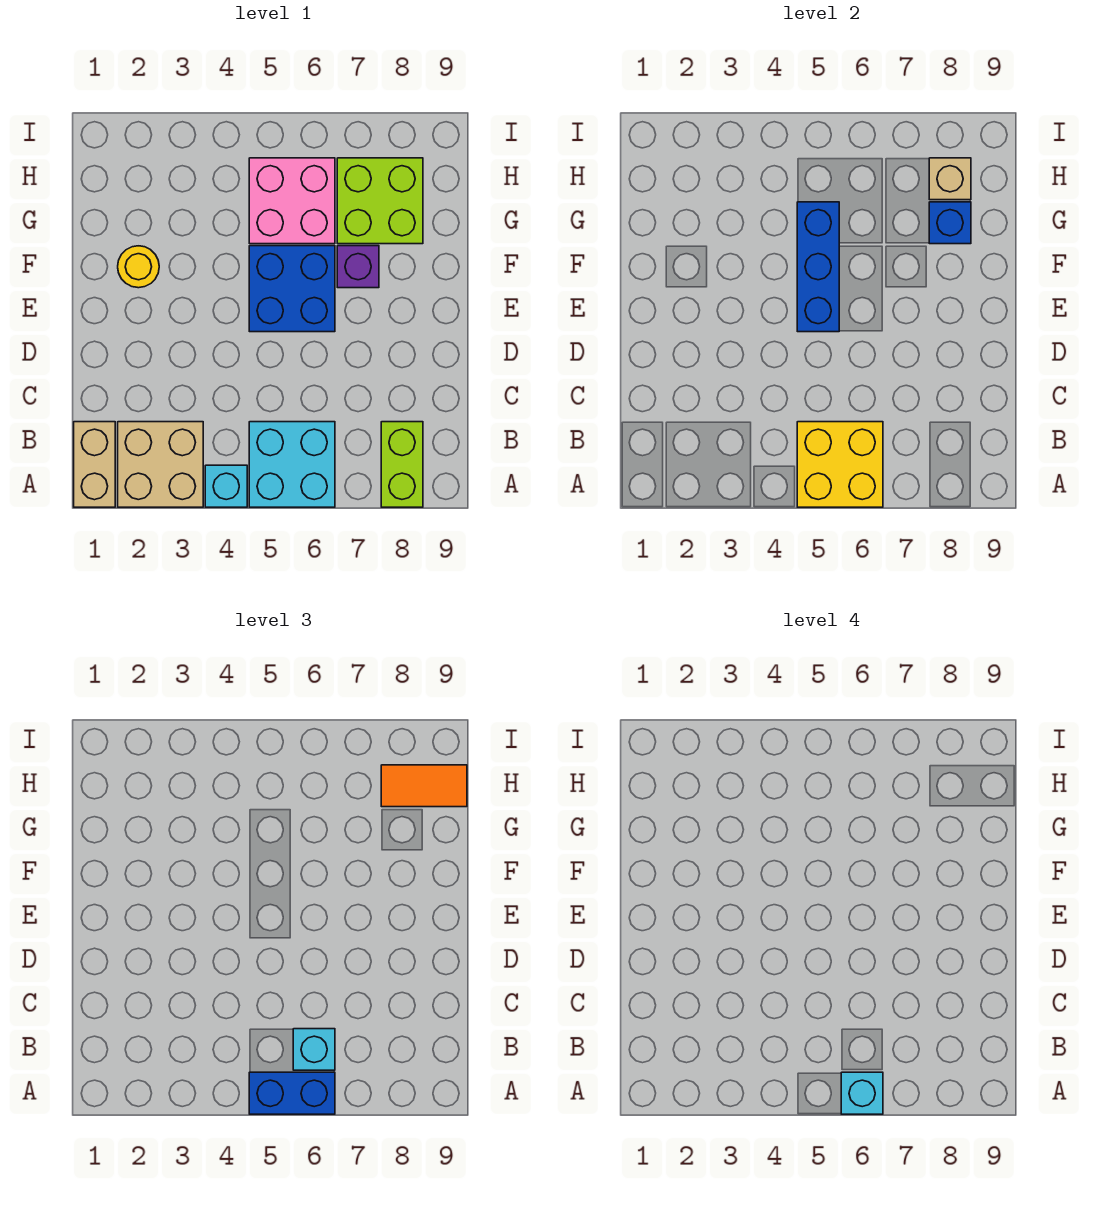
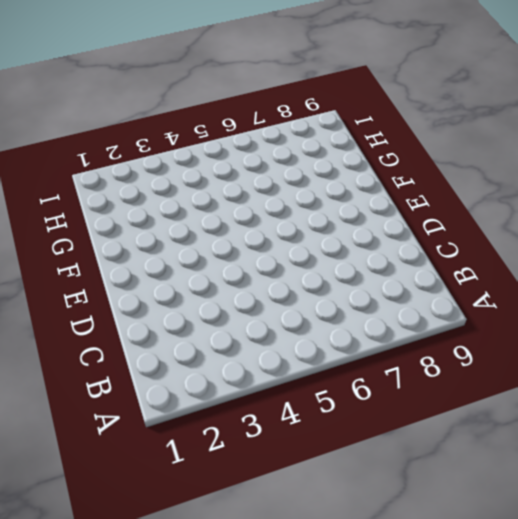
none -> tan brick A1:B1 level 1
none -> tan brick A2:B3 level 1
none -> cyan brick A4 level 1

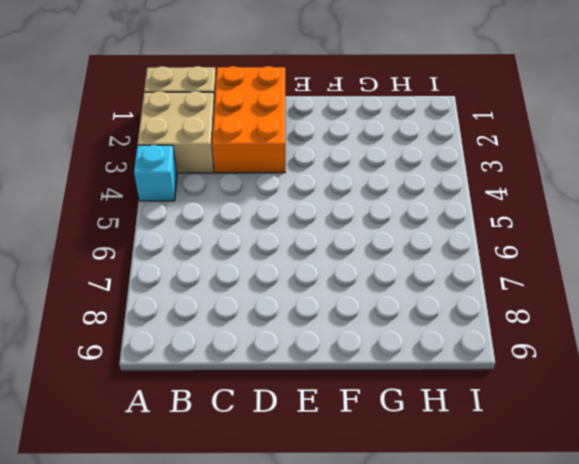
orange brick C1:D3 level 1 -> none
none -> cyan brick A5:B6 level 1
none -> lime brick A8:B8 level 1
none -> blue brick E5:F6 level 1

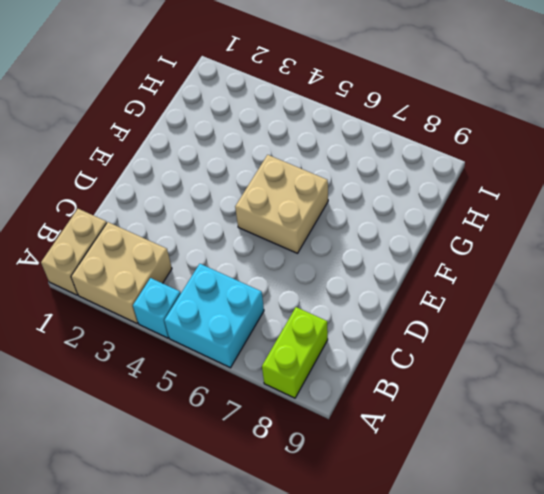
tan brick E5:F6 level 1 -> blue brick E5:F6 level 1
none -> yellow round brick F2 level 1
none -> purple brick F7 level 1
none -> pink brick G5:H6 level 1

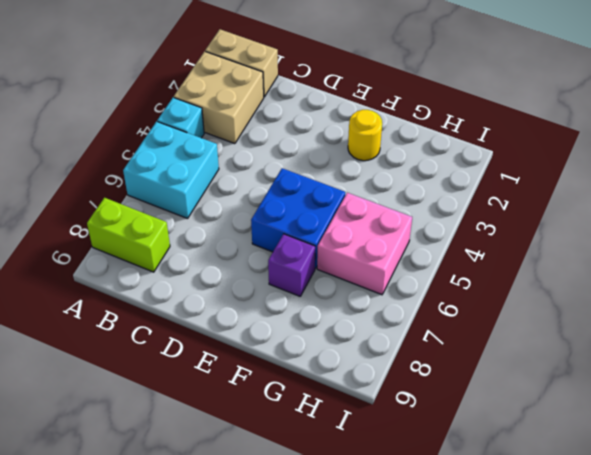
none -> lime brick G7:H8 level 1
none -> yellow brick A5:B6 level 2
none -> blue brick E5:G5 level 2

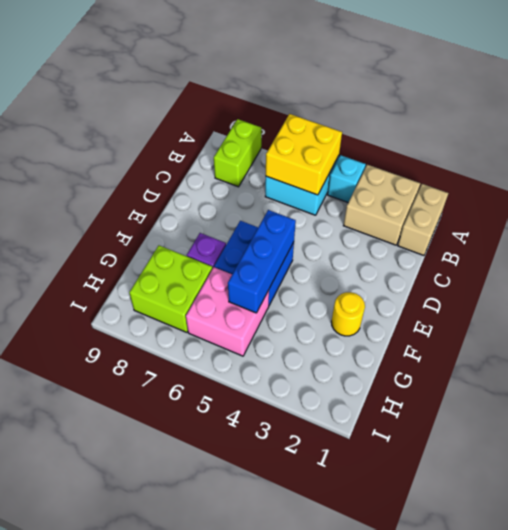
none -> blue brick G8 level 2
none -> tan brick H8 level 2
none -> blue brick A5:A6 level 3

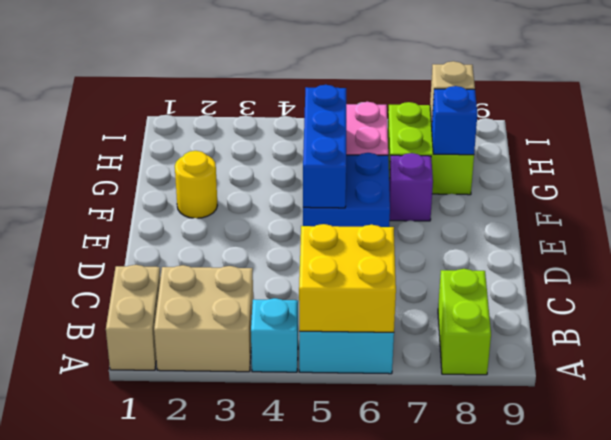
none -> blue brick A5:A6 level 3
none -> cyan brick B6 level 3
none -> orange tile H8:H9 level 3

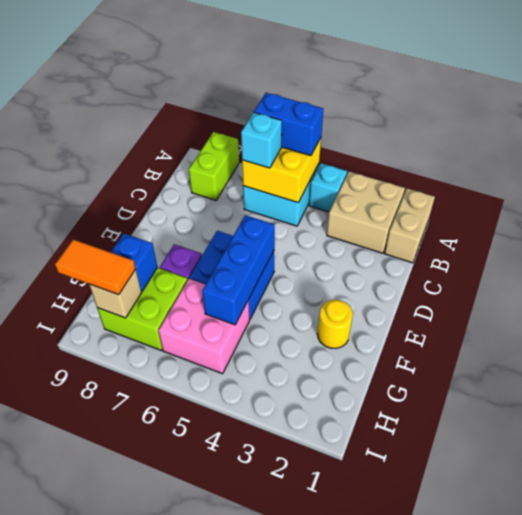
none -> cyan brick A6 level 4

